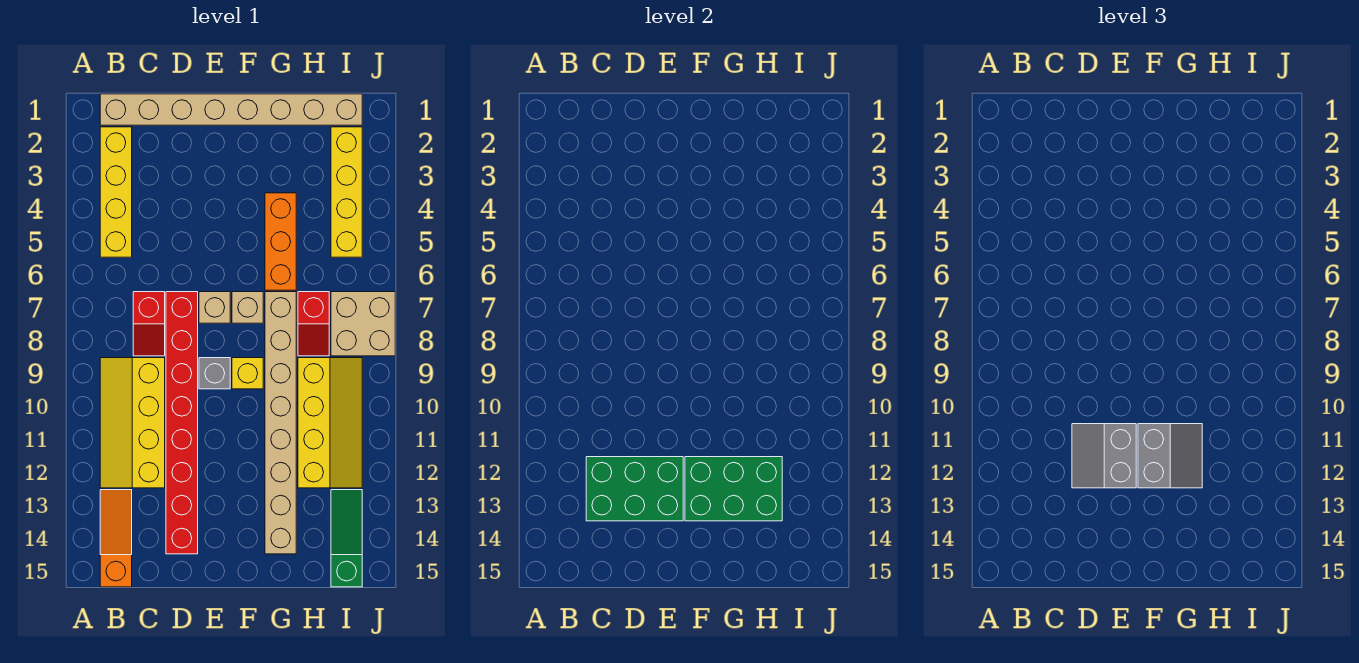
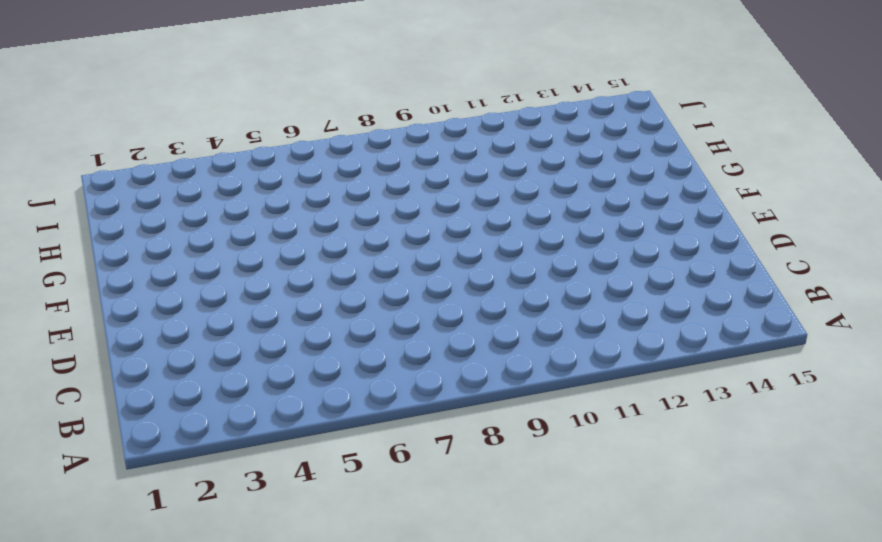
none -> tan brick B1:I1 level 1
none -> yellow brick B2:B5 level 1
none -> yellow slope B9:C12 level 1 top C

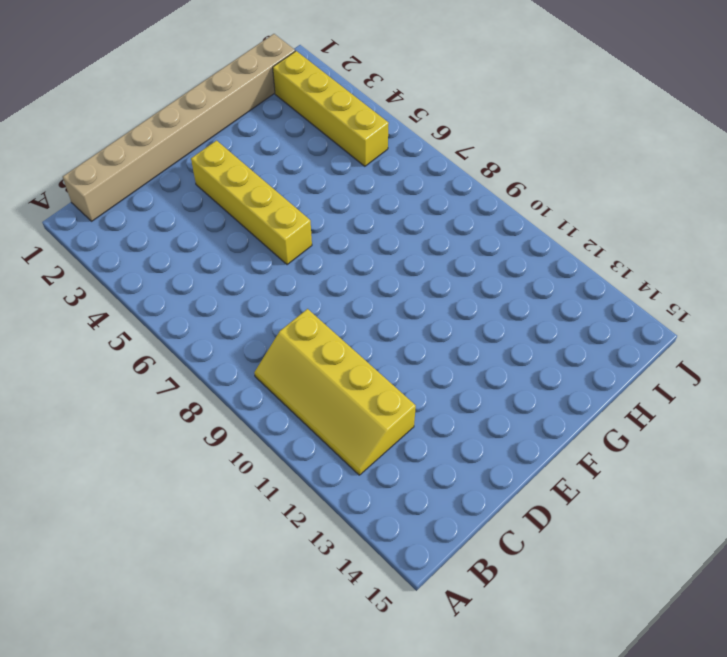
yellow brick E3:E6 level 1 -> yellow brick B2:B5 level 1
none -> orange slope B13:B15 level 1 top 15
none -> red slope C7:C8 level 1 top 7
none -> red brick D7:D14 level 1

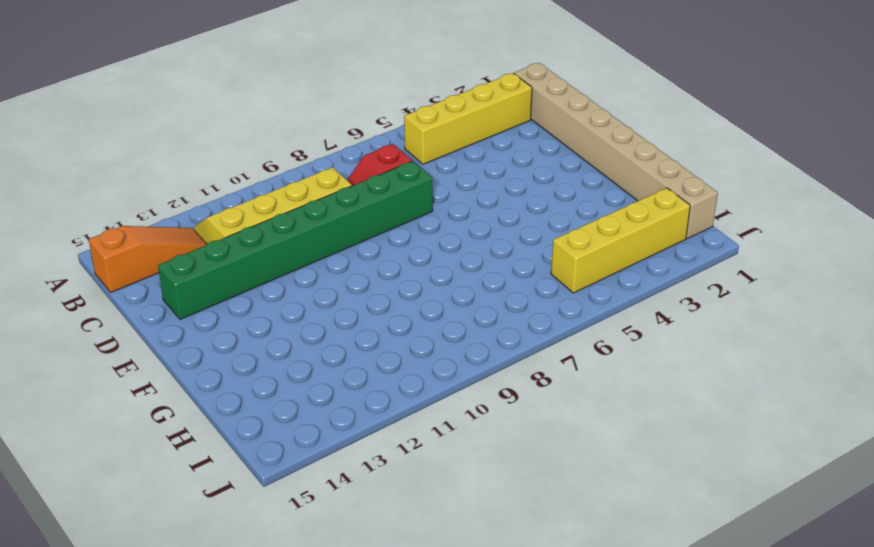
green brick D7:D14 level 1 -> red brick D7:D14 level 1
none -> tan brick E7 level 1
none -> grey brick E9 level 1
none -> tan brick F7 level 1

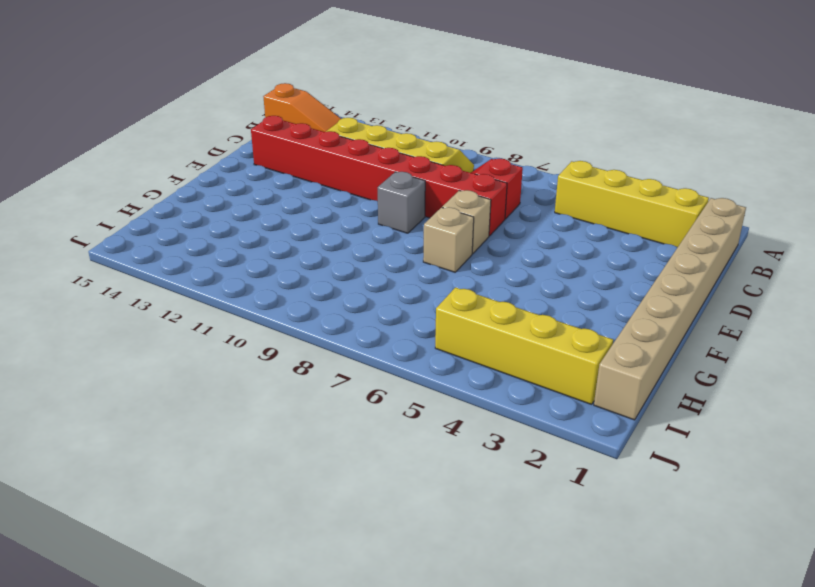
none -> yellow brick F9 level 1
none -> orange brick G4:G6 level 1
none -> tan brick G7:G14 level 1

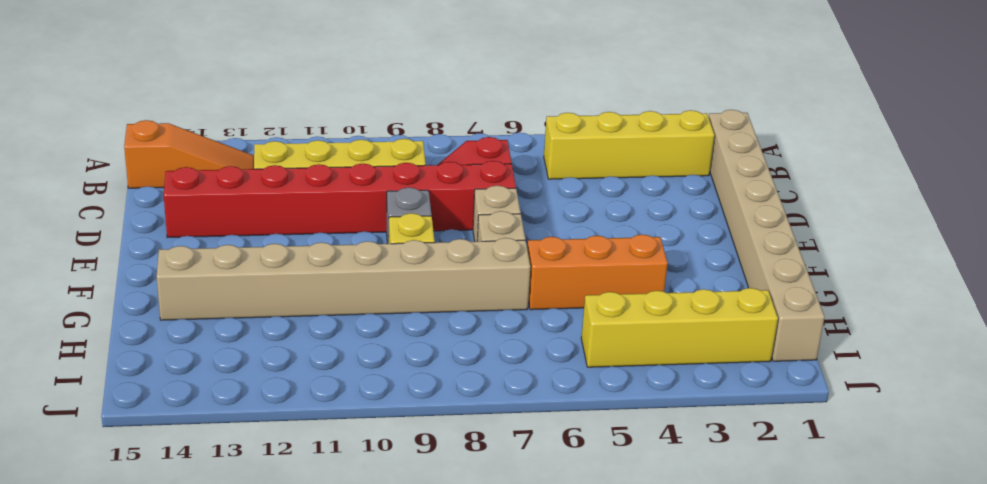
none -> red slope H7:H8 level 1 top 7
none -> yellow slope H9:I12 level 1 top H
none -> tan brick I7:J8 level 1

